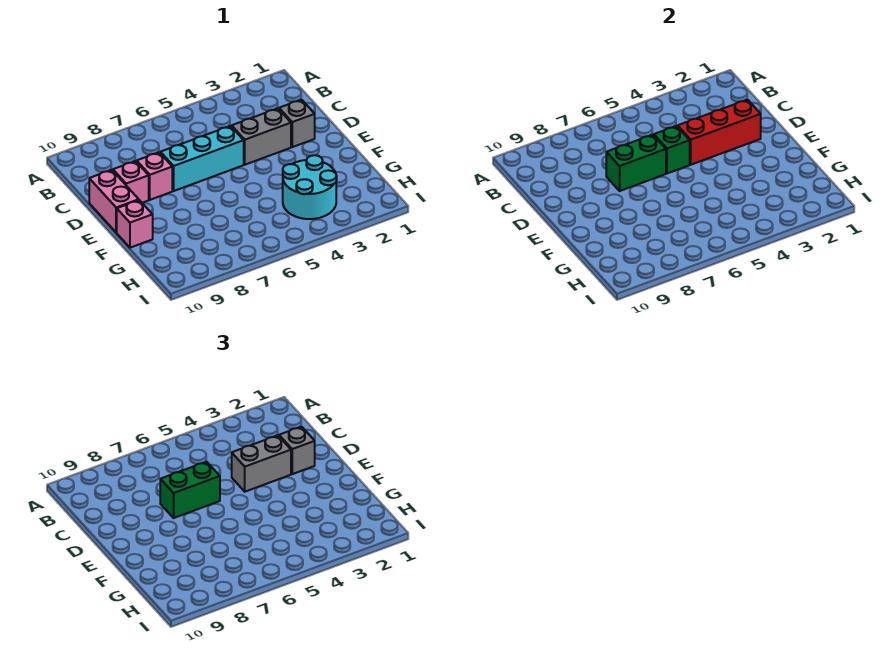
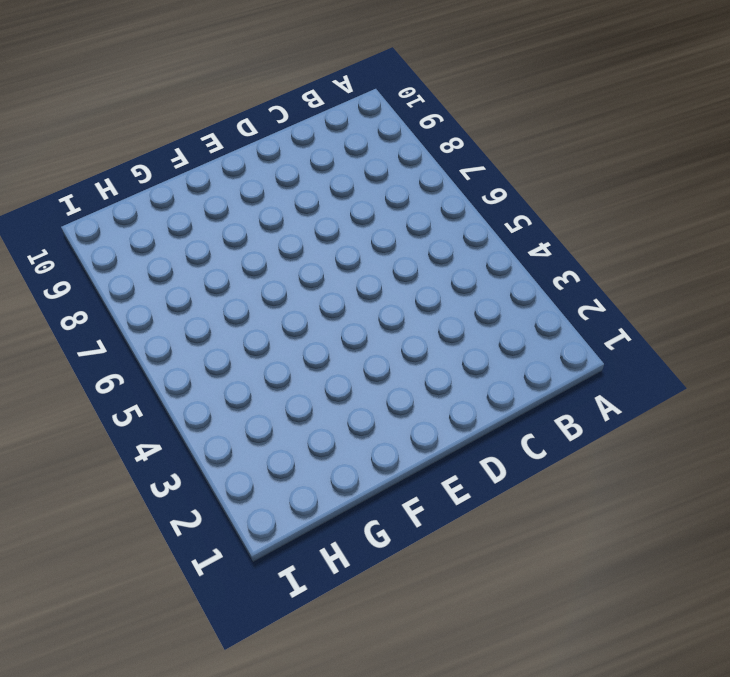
none -> grey brick D2 level 1
none -> grey brick D3:D4 level 1
none -> cyan brick D5:D7 level 1

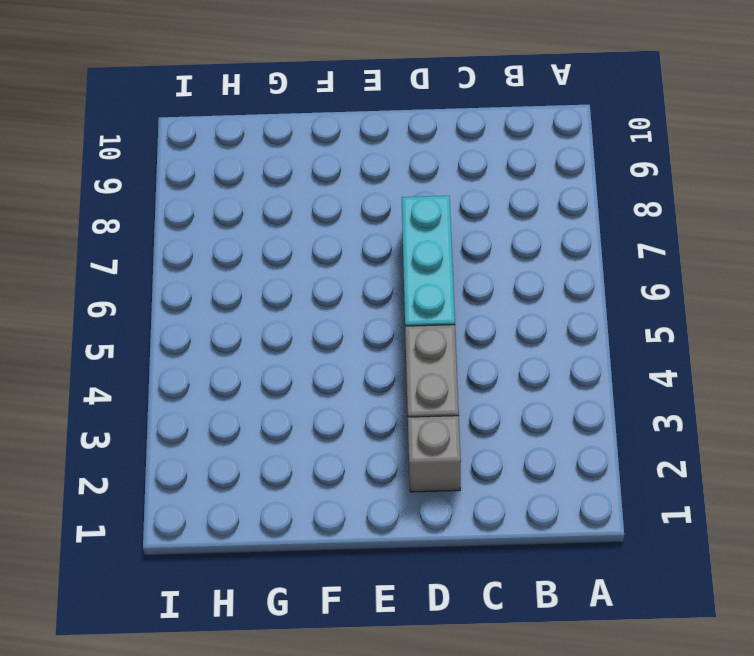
none -> pink brick D8 level 1
none -> pink brick D9 level 1
none -> pink brick D10:E10 level 1

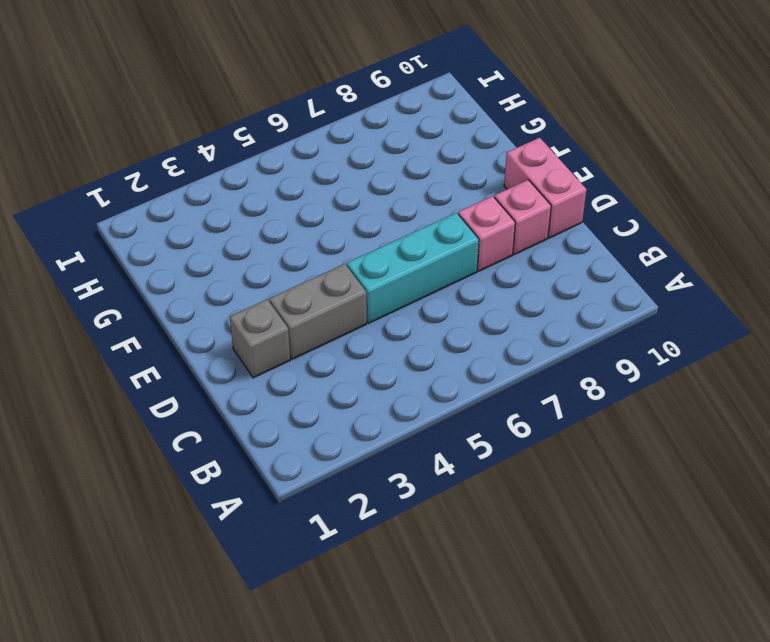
none -> pink brick F10 level 1
none -> cyan round brick G3:H4 level 1
none -> red brick D2:D4 level 2

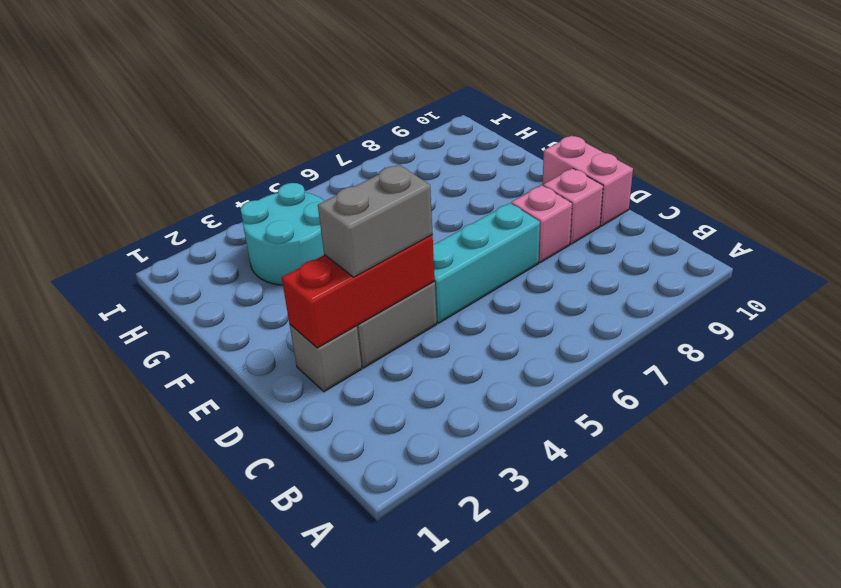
none -> pink brick F10 level 1
none -> green brick D5 level 2
none -> green brick D6:D7 level 2

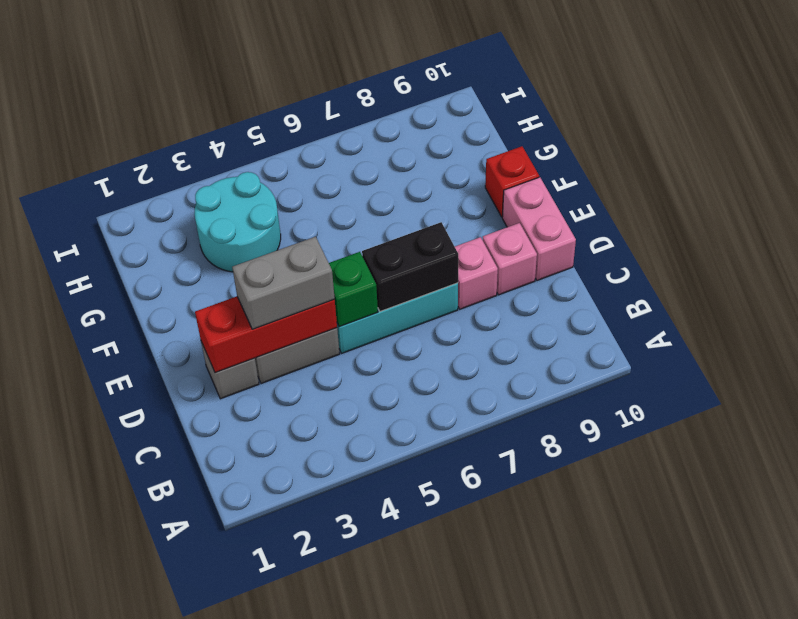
black brick D6:D7 level 2 -> green brick D6:D7 level 2
red brick F10 level 1 -> pink brick F10 level 1
none -> grey brick D2 level 3
none -> green brick D6:D7 level 3

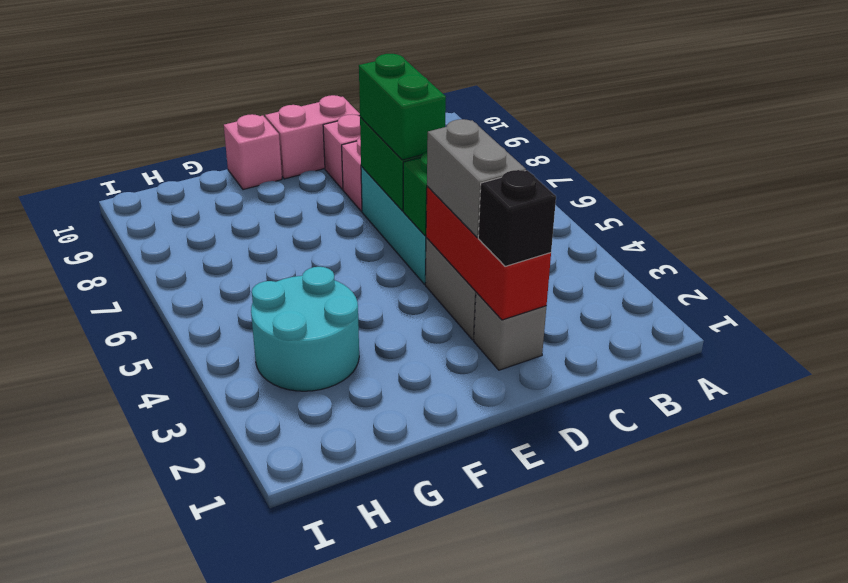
black brick D2 level 3 -> grey brick D2 level 3

